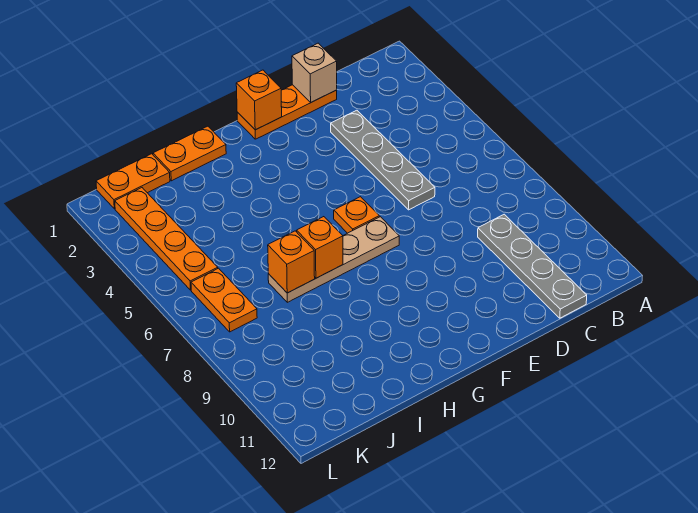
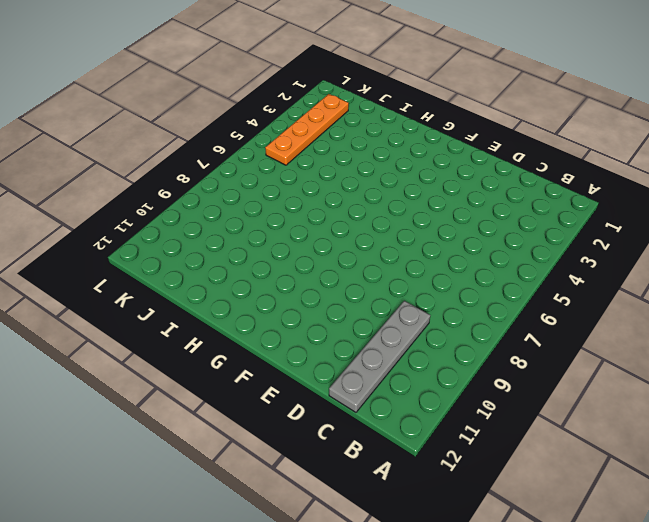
none -> orange plate D1:F1 level 1
none -> grey plate D3:D6 level 1
none -> orange plate F6 level 1

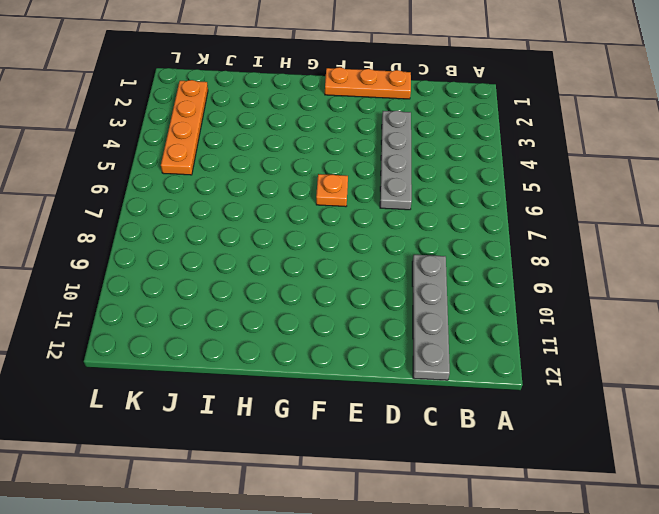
none -> tan plate F7:I7 level 1
none -> orange plate H1:I1 level 1
none -> orange plate J1:K1 level 1

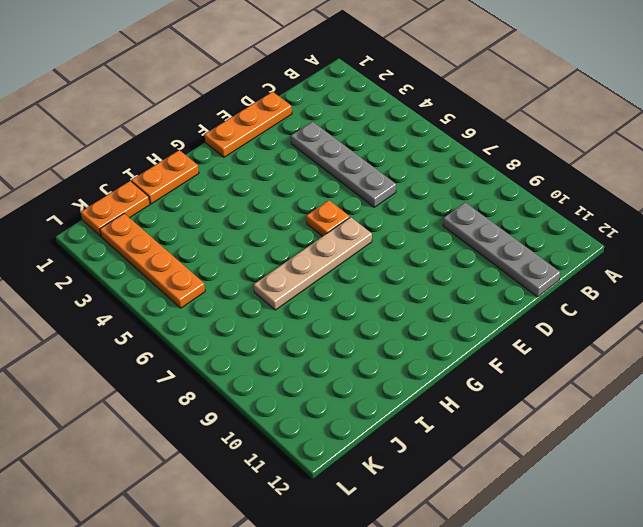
none -> orange plate K6:K7 level 1
none -> tan brick D1 level 2
none -> orange brick F1 level 2

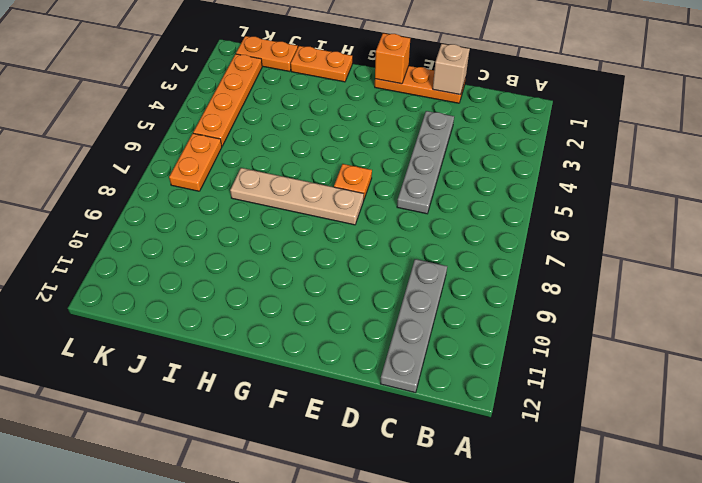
none -> orange brick H7 level 2
none -> orange brick I7 level 2

